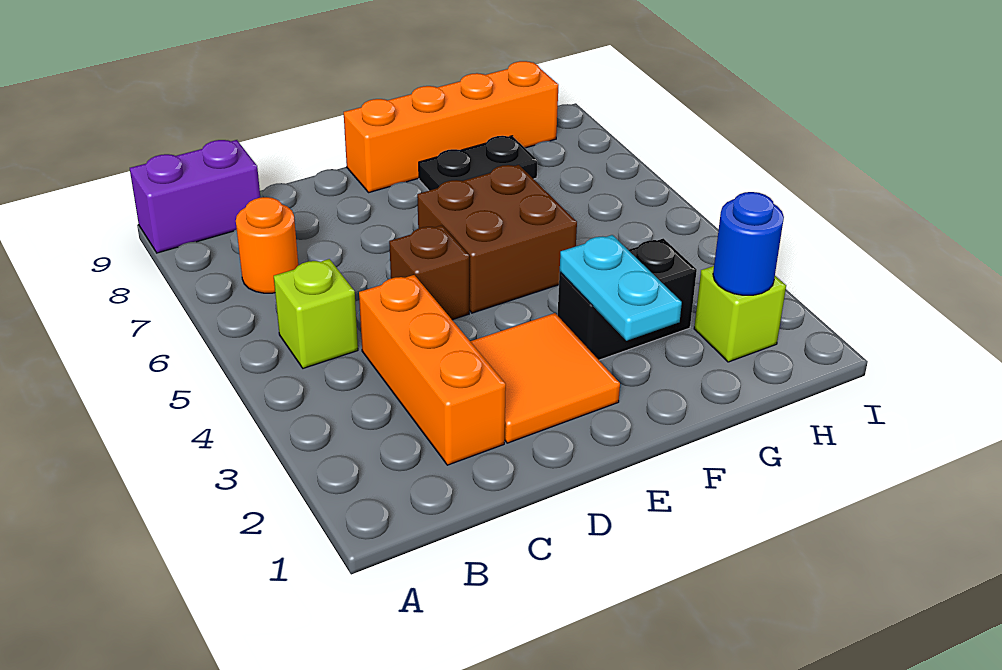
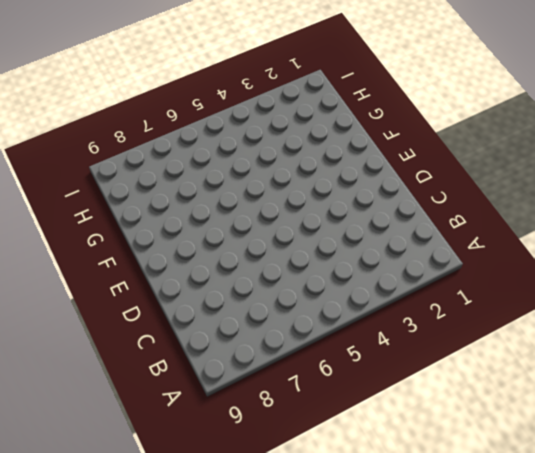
none -> purple brick A9:B9 level 1
none -> lime brick B5 level 1
none -> orange round brick B7 level 1

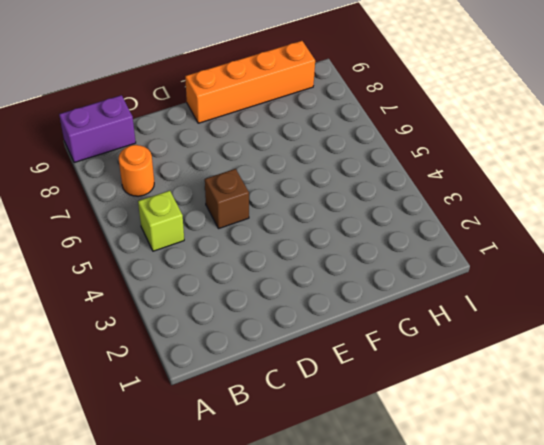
none -> orange brick C2:C4 level 1
none -> orange tile D2:E3 level 1
none -> brown brick E5:F6 level 1

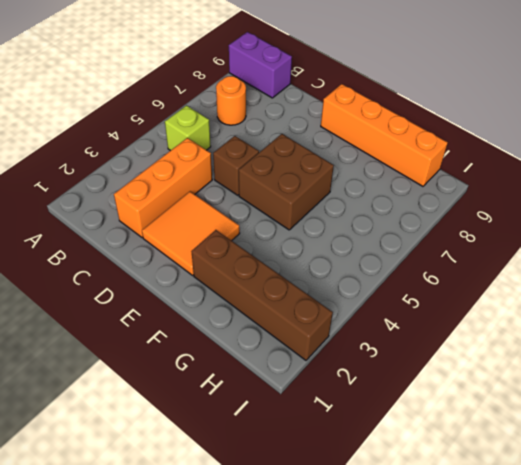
brown brick F2:I2 level 1 -> lime brick H2 level 1
none -> black brick F3:G3 level 1
none -> black plate F8:G8 level 1
none -> cyan plate F2:F3 level 2

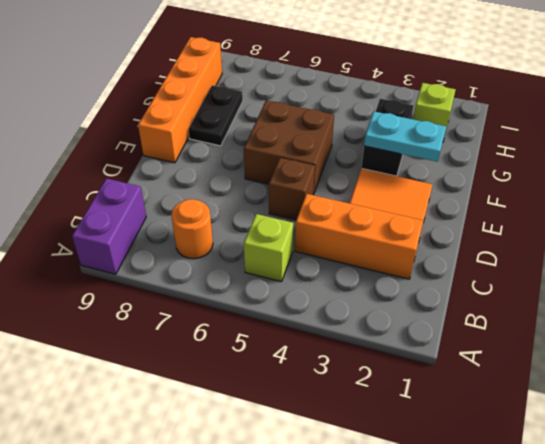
none -> blue round brick H2 level 2

